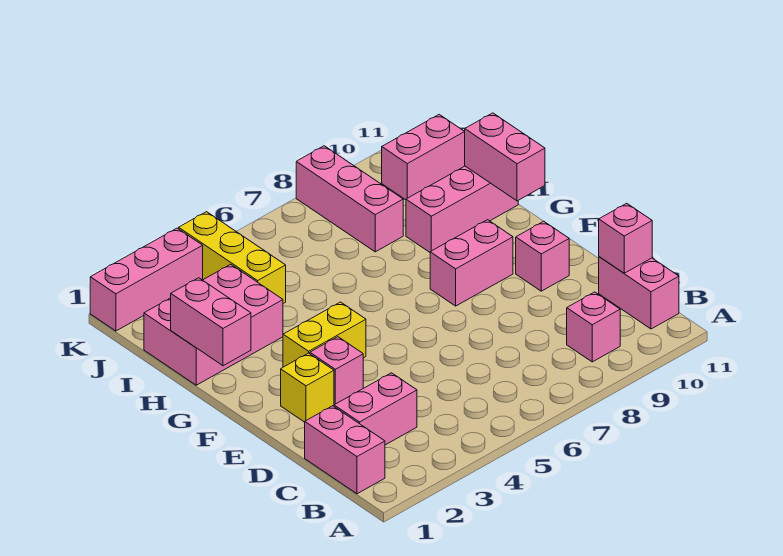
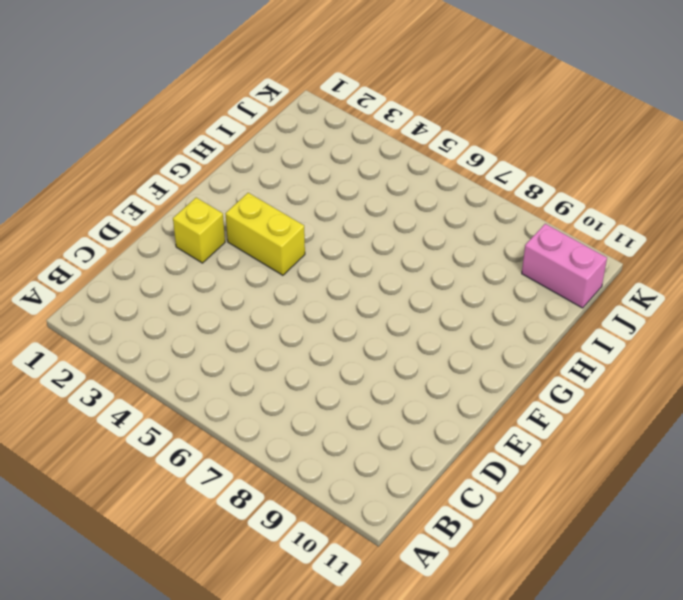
none -> pink brick B1:C1 level 1
none -> pink brick B9 level 1
none -> pink brick B11:C11 level 1

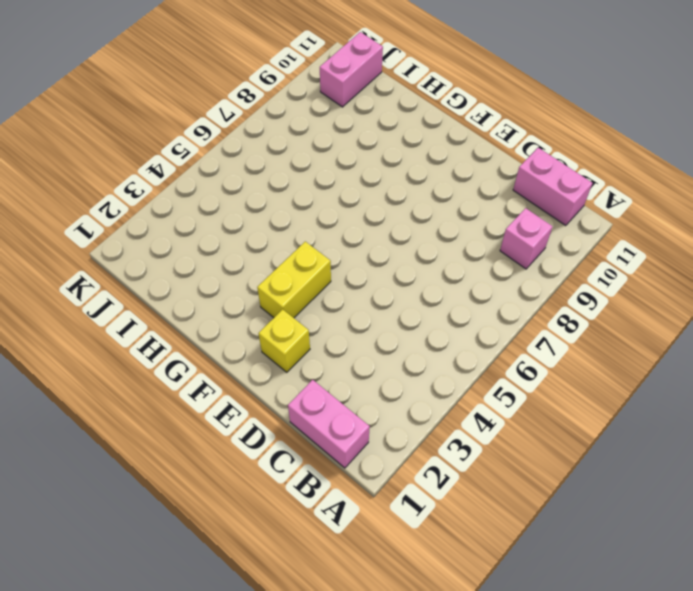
none -> pink brick C2:C3 level 1
none -> pink brick E3 level 1
none -> pink brick E10 level 1

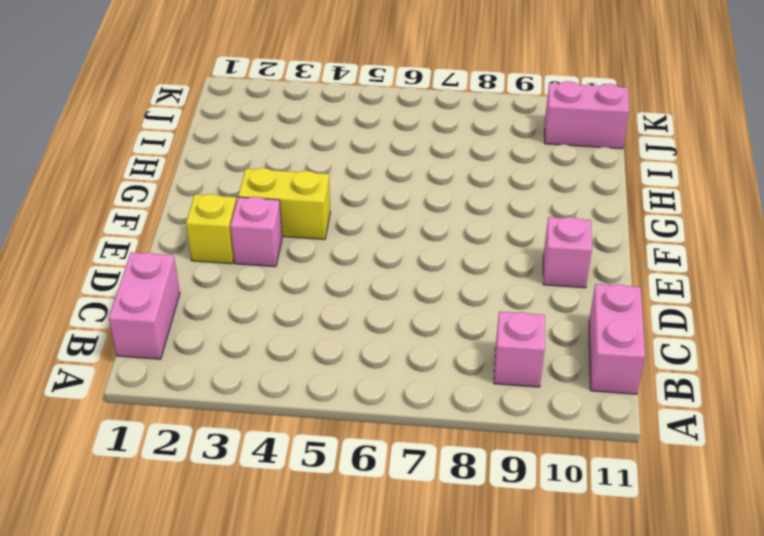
none -> pink brick C2:C3 level 1
none -> pink brick F8:F9 level 1
none -> pink brick H1:I3 level 1

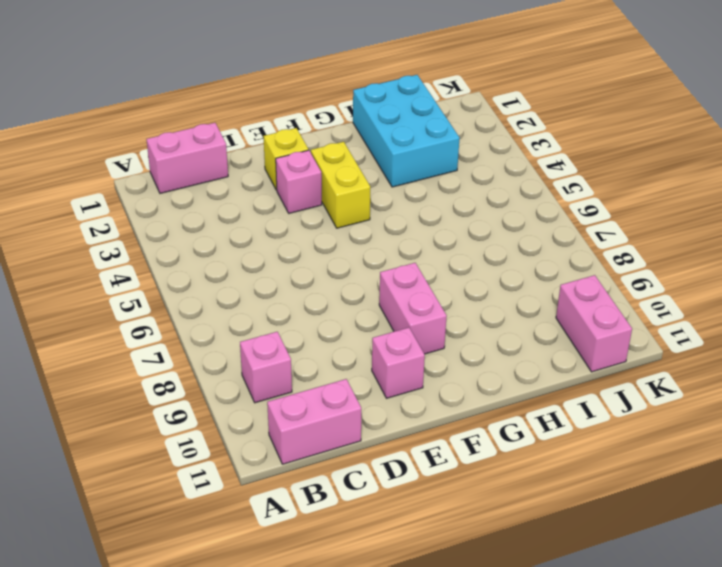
cyan brick H1:I3 level 1 -> pink brick H1:I3 level 1
none -> pink brick C2:C3 level 1
none -> pink brick H9:H11 level 1
none -> yellow brick I4:K4 level 1

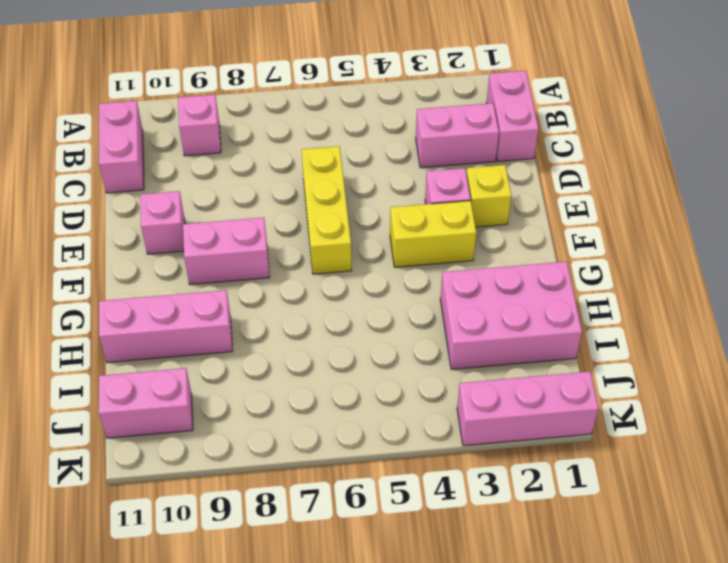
yellow brick D6:F6 level 1 -> yellow brick I4:K4 level 1
none -> pink brick I8:K8 level 1
none -> pink brick C11 level 2
none -> pink brick G1:H1 level 2

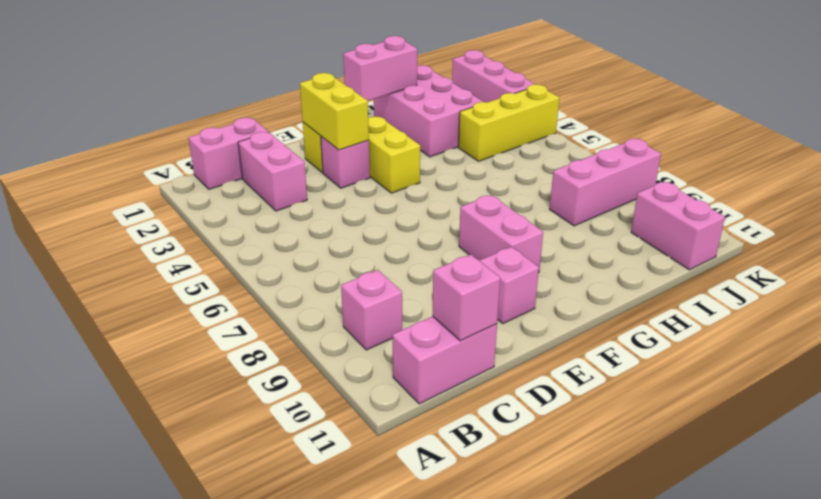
yellow brick E2:E3 level 2 -> none
none -> pink brick H9:H11 level 1
none -> pink brick G11:H11 level 2

